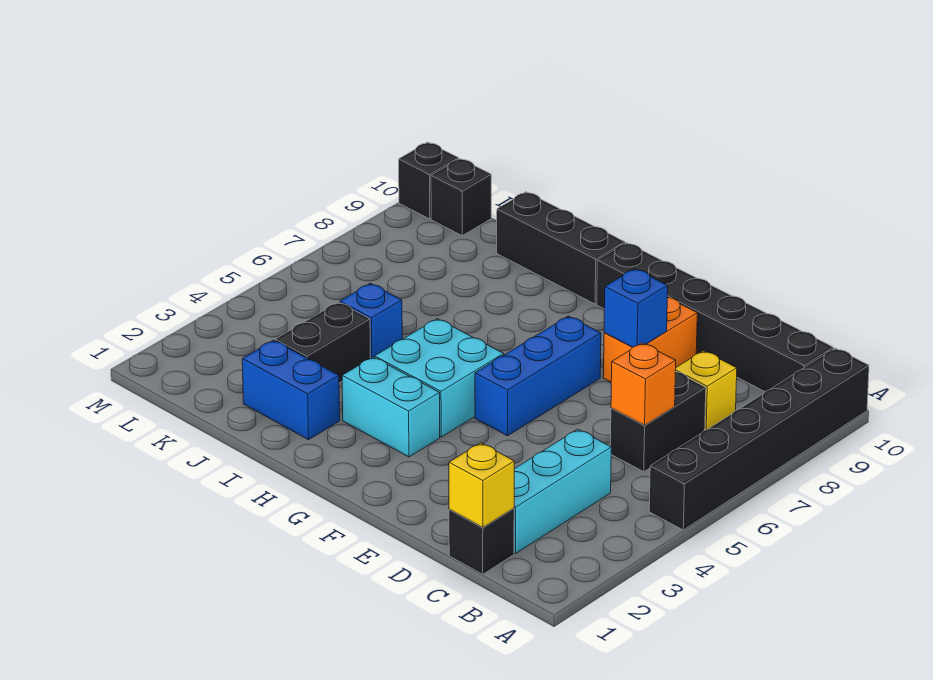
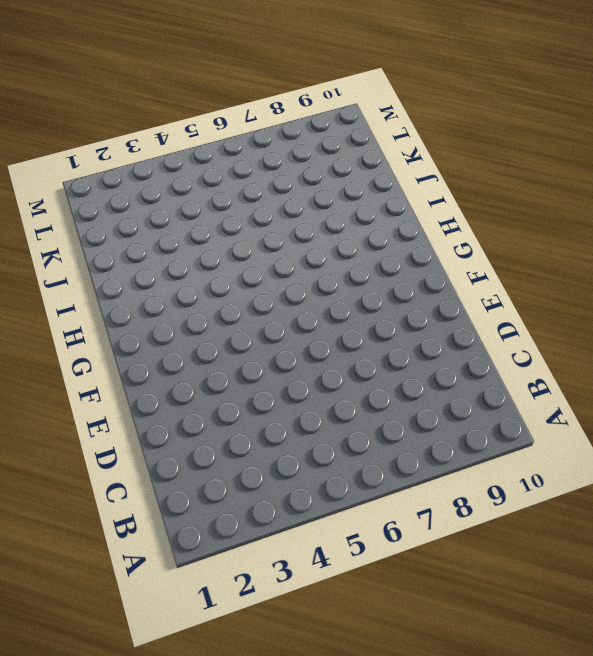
none -> black brick A5:A10 level 1
none -> black brick B10:G10 level 1
none -> black brick C1 level 1

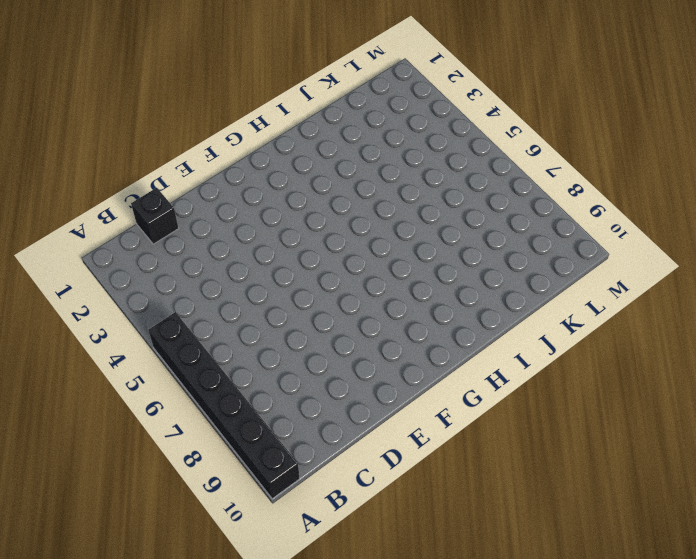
none -> black brick B10:G10 level 1
none -> cyan brick C2:C4 level 1
none -> black brick C6:C7 level 1

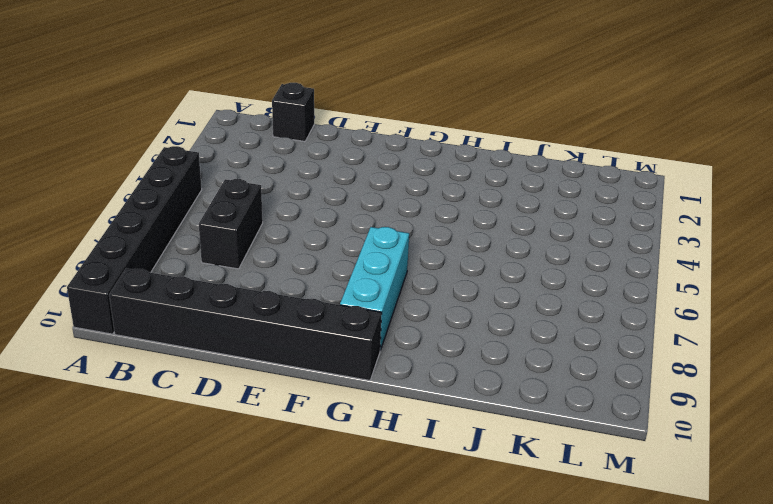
cyan brick G7:G9 level 1 -> cyan brick C2:C4 level 1
none -> yellow brick C8 level 1
none -> orange brick E8:E9 level 1
none -> blue brick F5:F7 level 1

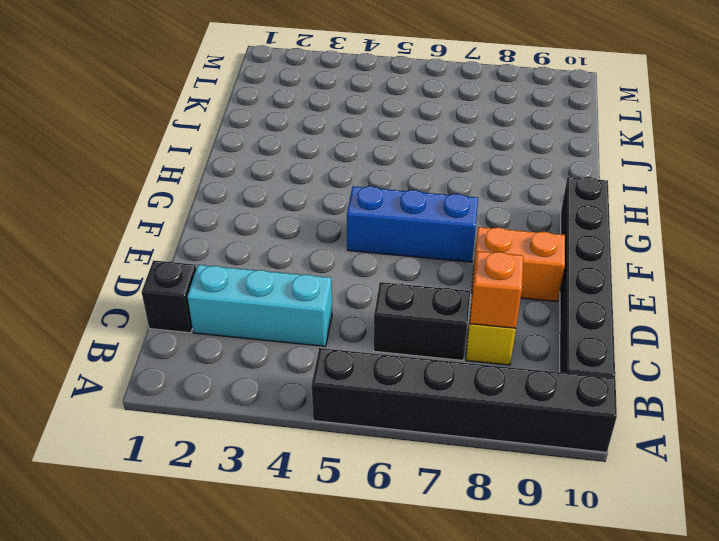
orange brick C8 level 2 -> orange brick C6 level 2
none -> cyan brick G3:H3 level 1
none -> cyan brick G4:H5 level 1
none -> black brick H10:J10 level 1

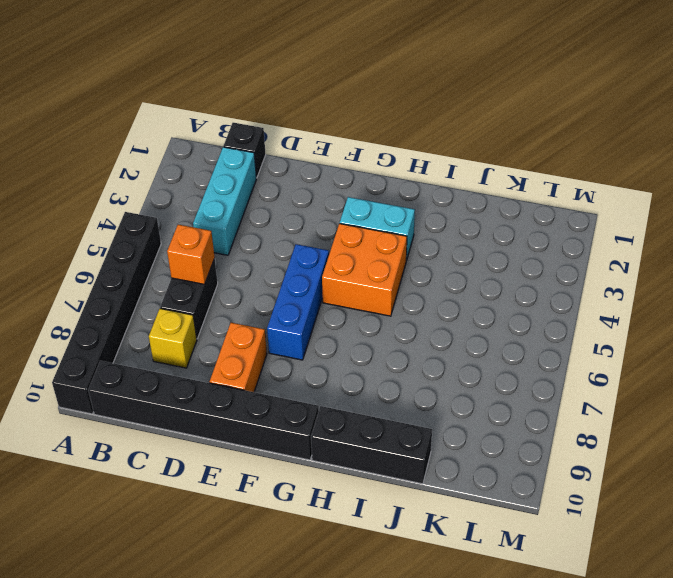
orange brick G4:H5 level 1 -> cyan brick G4:H5 level 1
none -> blue brick I2:J2 level 1
none -> black brick J3:J4 level 1
none -> blue brick J5 level 1

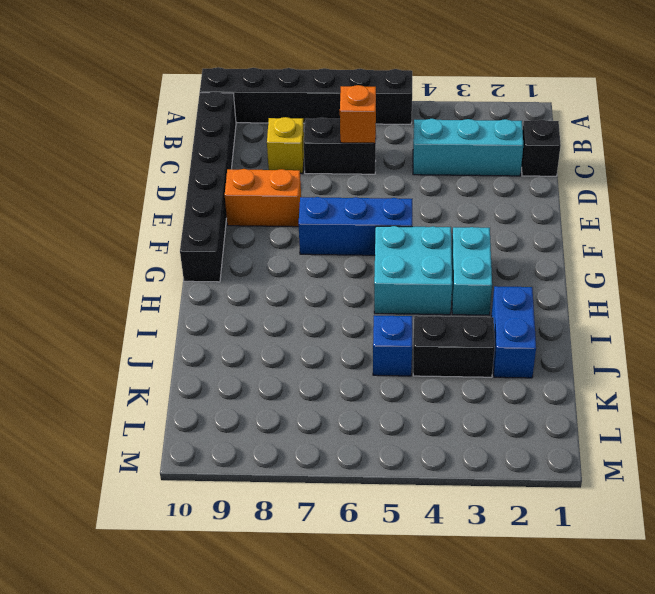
none -> black brick H10:J10 level 1
none -> black brick L10 level 1
none -> black brick M10 level 1

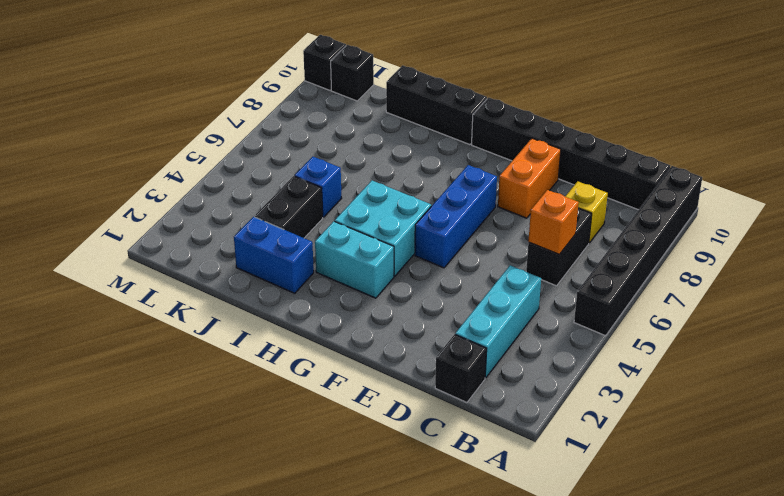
none -> yellow brick C1 level 2
none -> blue brick E8 level 2

